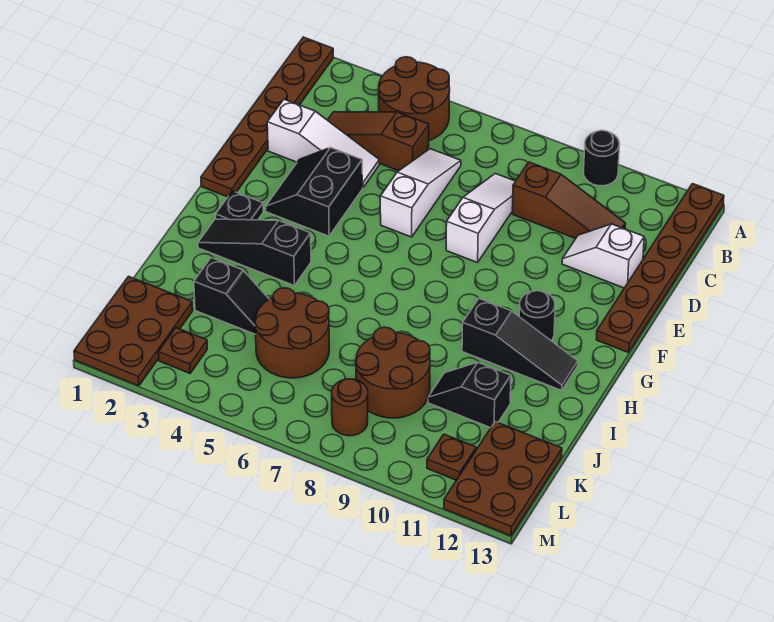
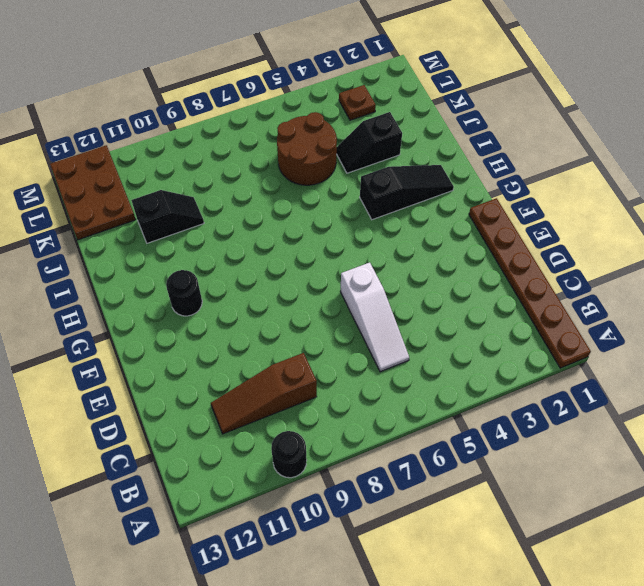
none -> brown round brick A4:B5 level 1
none -> brown plate A13:F13 level 1
none -> brown slope C3:C5 level 1 top 5

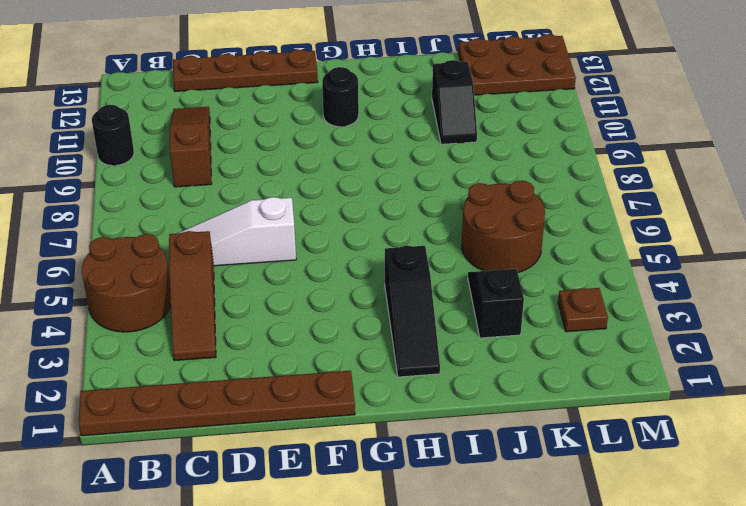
brown plate C13:F13 level 1 -> brown plate A13:F13 level 1
none -> white slope C8:E8 level 1 top E
none -> white slope D2:D4 level 1 top 2
none -> white slope D11:D12 level 1 top 12

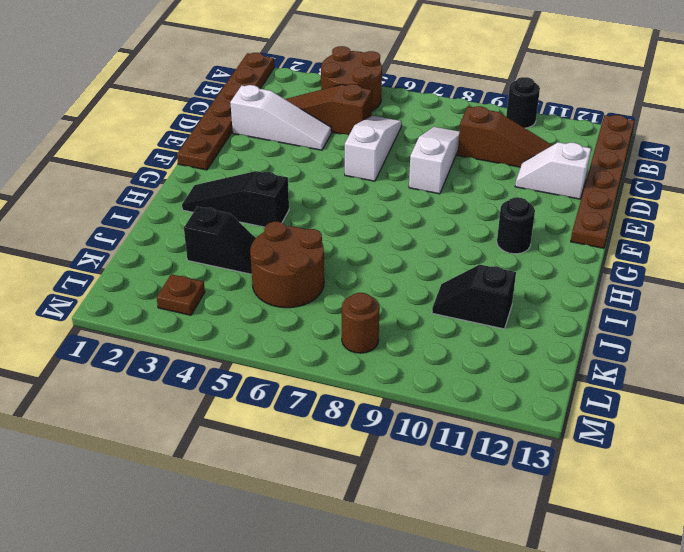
none -> black slope E3:F4 level 1 top 4
none -> black plate G2 level 1
none -> black slope H10:H12 level 1 top 10

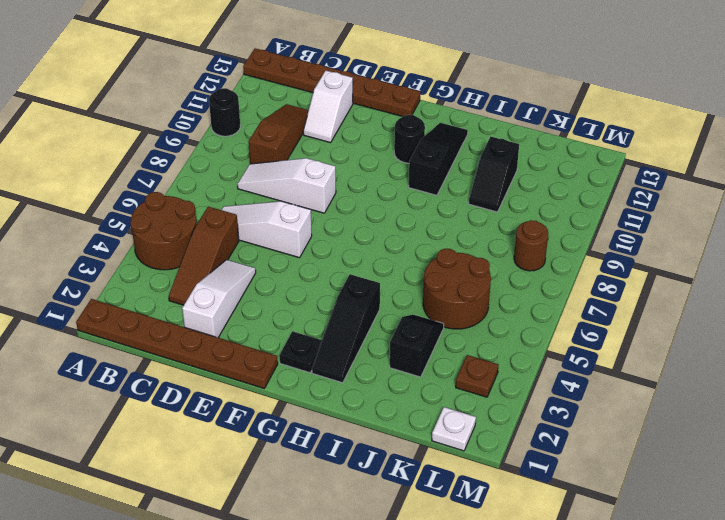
white plate L1 level 1 -> brown plate K1:M2 level 1
none -> black slope E3:F4 level 1 top 4
none -> brown round brick J8:K9 level 1
none -> brown plate K12:M13 level 1

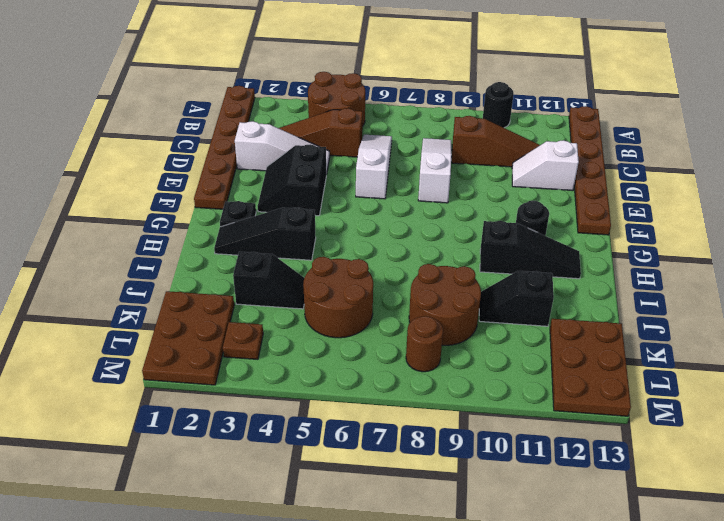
none -> brown plate L11 level 1

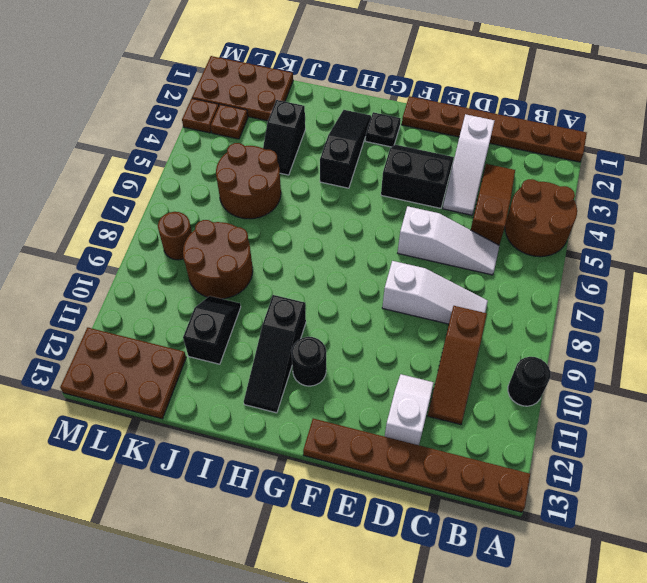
brown plate M3 level 1 -> brown plate L11 level 1

